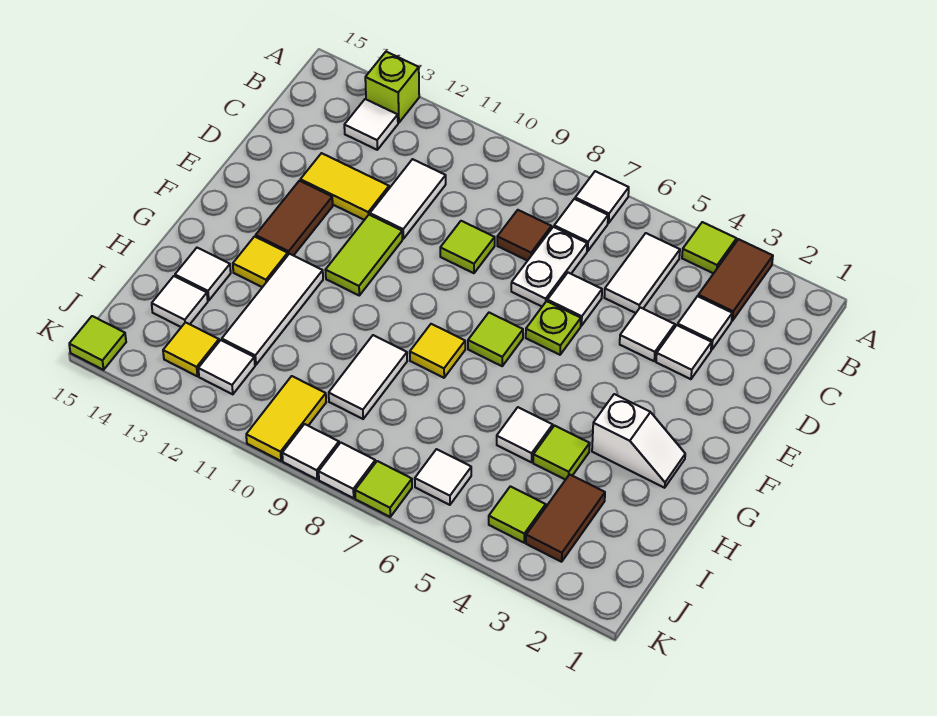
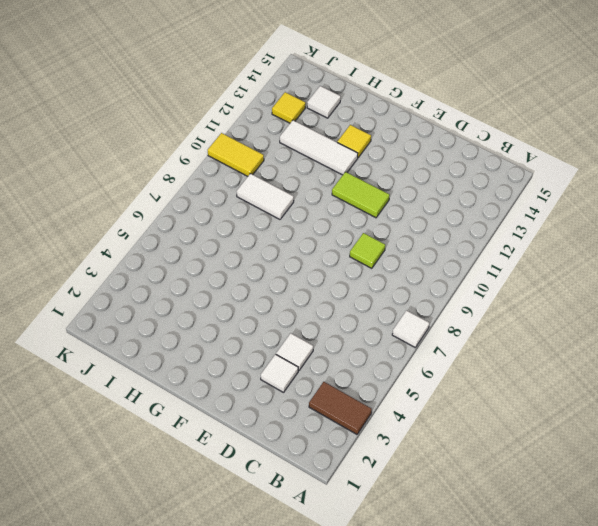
none -> lime tile A4 level 1
none -> lime brick A13 level 1
none -> white tile B5:C5 level 1
none -> white tile B7 level 1

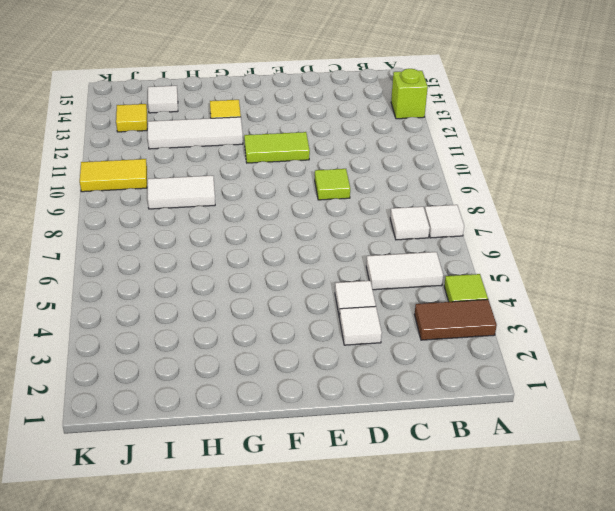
none -> white tile B13 level 1
none -> white tile C3 level 1
none -> white plate C7:D7 level 1
none -> brown tile C8 level 1

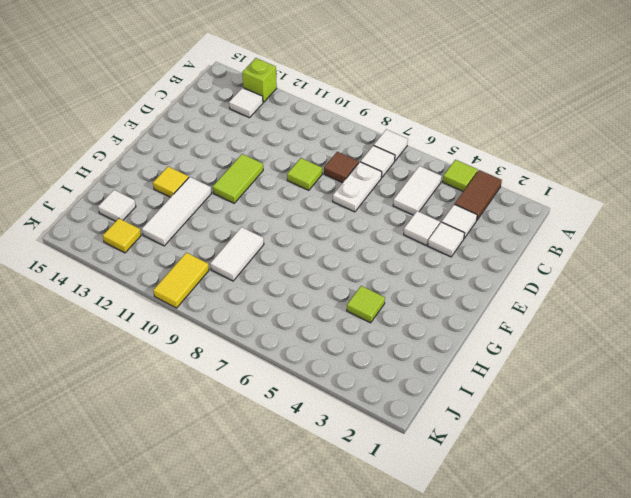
none -> white tile C11:D11 level 1
none -> white tile D6 level 1
none -> yellow tile D12:D13 level 1
none -> lime plate E6 level 1

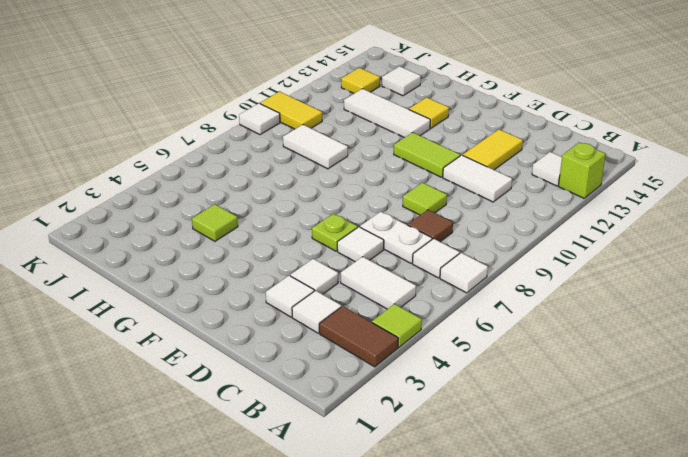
none -> brown tile E13:F13 level 1
none -> lime tile F7 level 1
none -> white slope G2:G3 level 1 top 3
none -> yellow tile G8 level 1

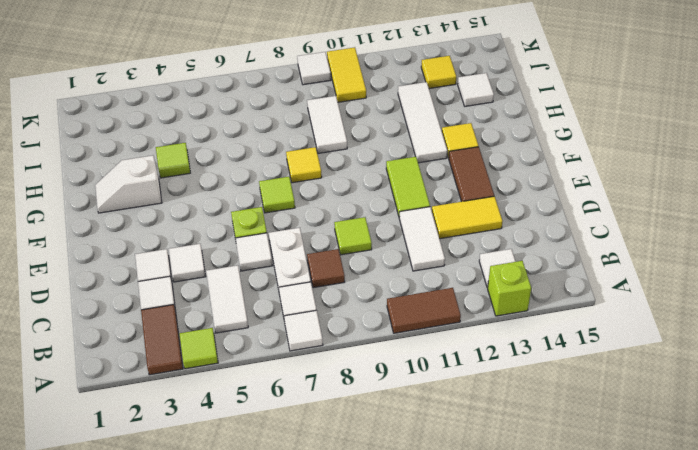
brown tile A10:A11 level 1 -> brown tile I3:J3 level 1
none -> white tile H5 level 1
none -> white tile H14 level 1
none -> lime tile J4 level 1
none -> white tile J6 level 1

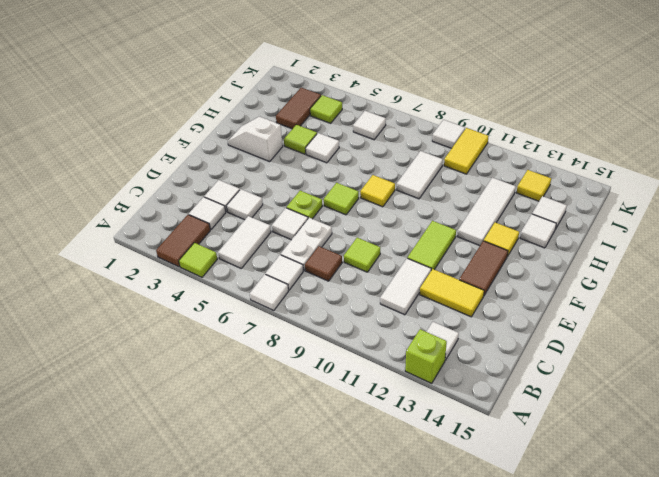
none -> white tile J12 level 1
none -> lime tile K7 level 1
none -> white tile K8 level 1
none -> lime tile K15 level 1

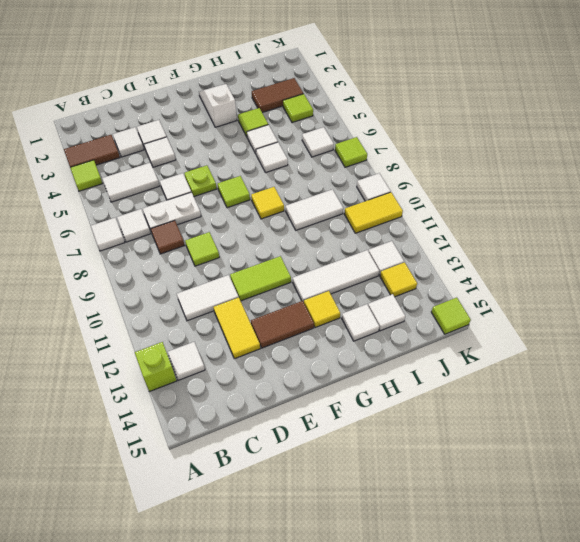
white tile H6 level 1 -> white tile K8 level 1

